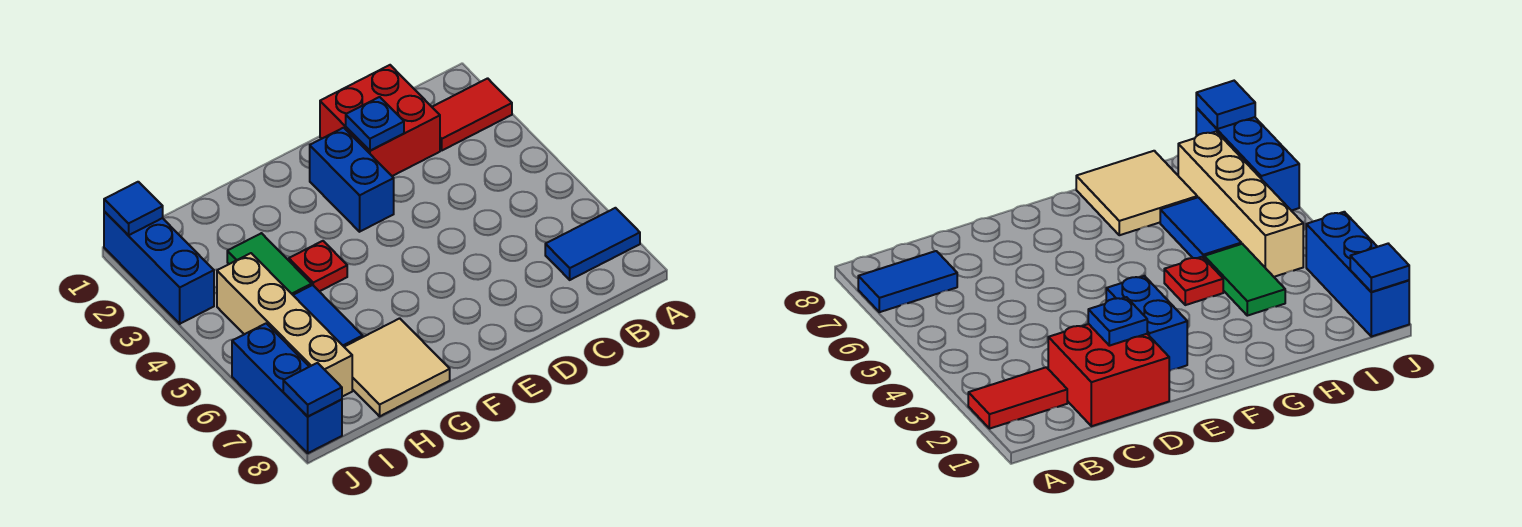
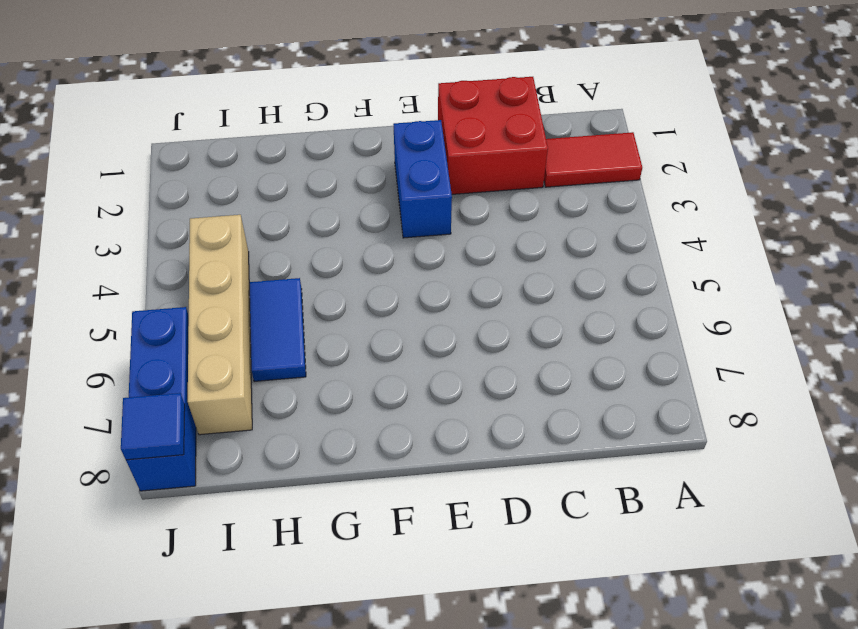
none -> blue tile A7:B7 level 1
none -> red plate G4 level 1
none -> tan tile G7:H8 level 1

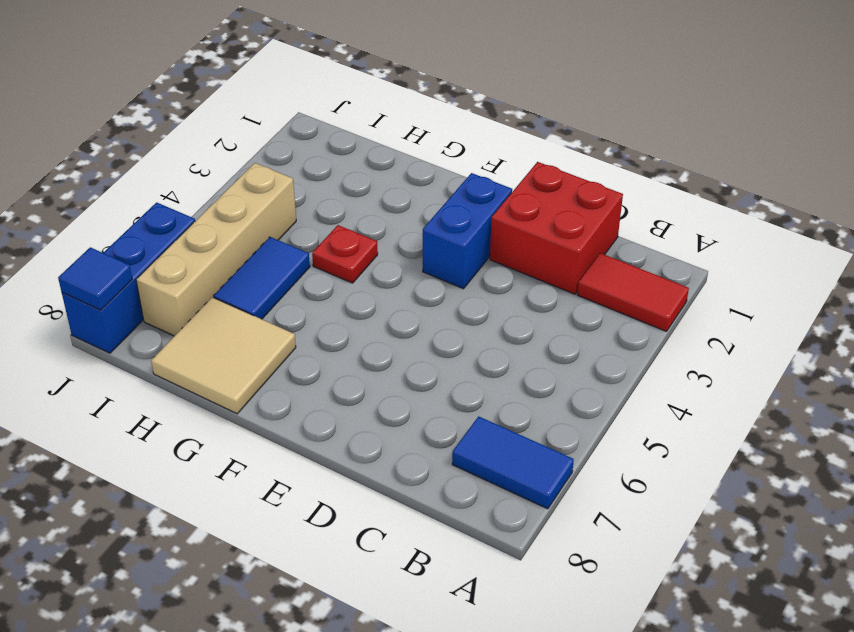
none -> green tile H3:H4 level 1
none -> blue brick J1:J3 level 1
none -> blue plate D2 level 2

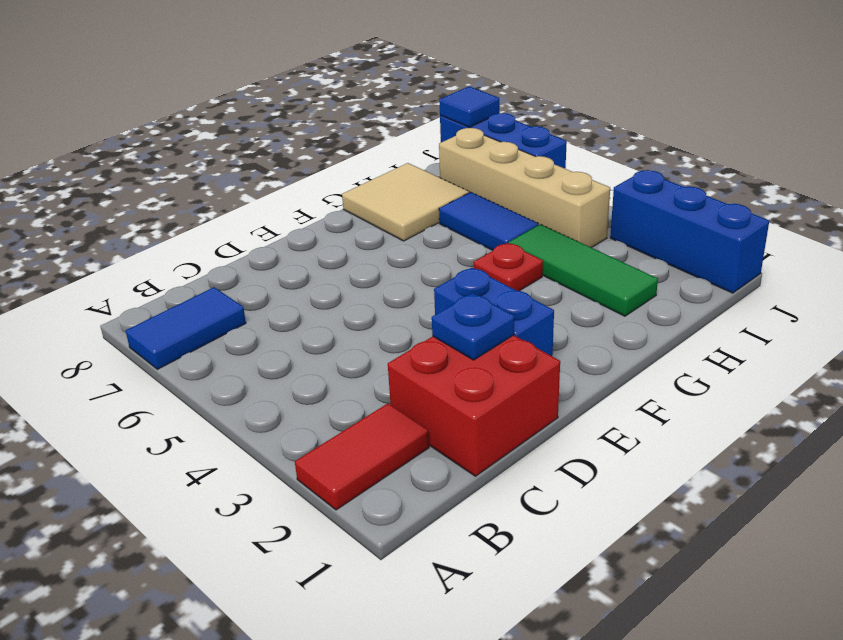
green tile H2:H4 level 1 -> green tile H3:H4 level 1
none -> blue tile J1 level 2

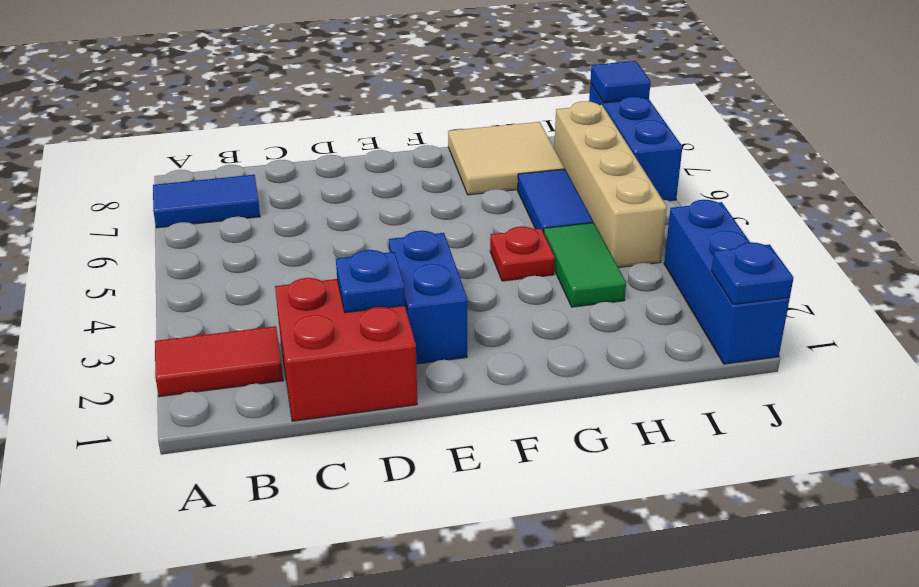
blue plate J1 level 2 -> blue tile J1 level 2

